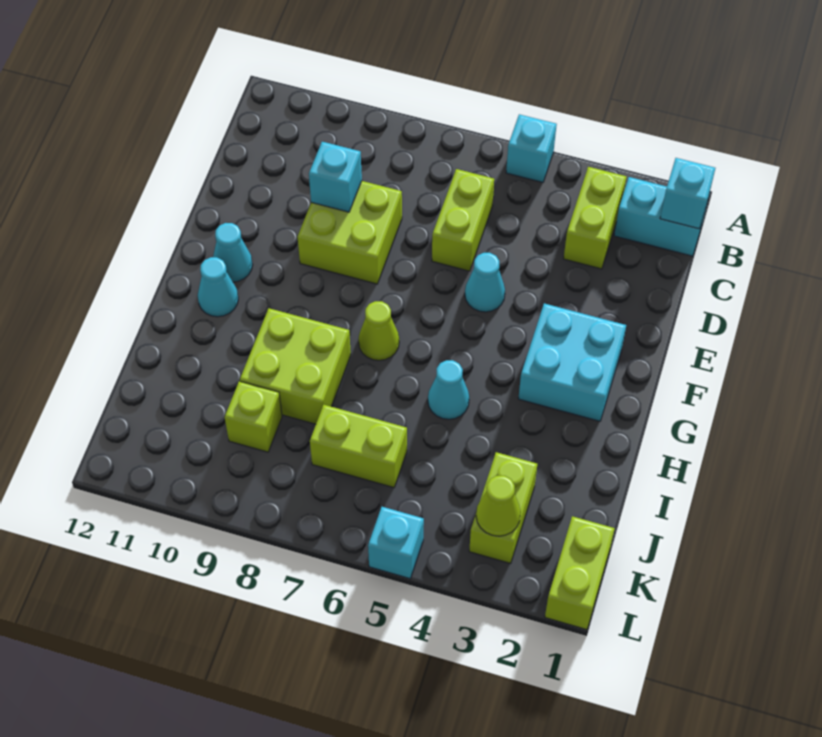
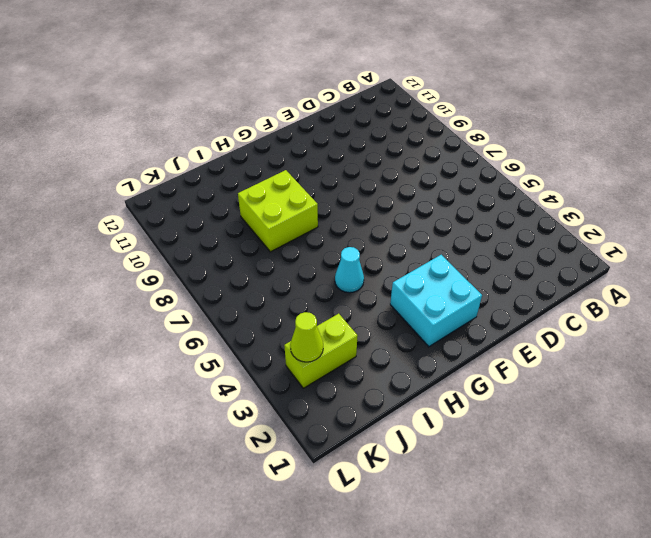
none -> cyan brick A5 level 1
none -> cyan brick B1:B2 level 1
none -> lime brick B3:C3 level 1

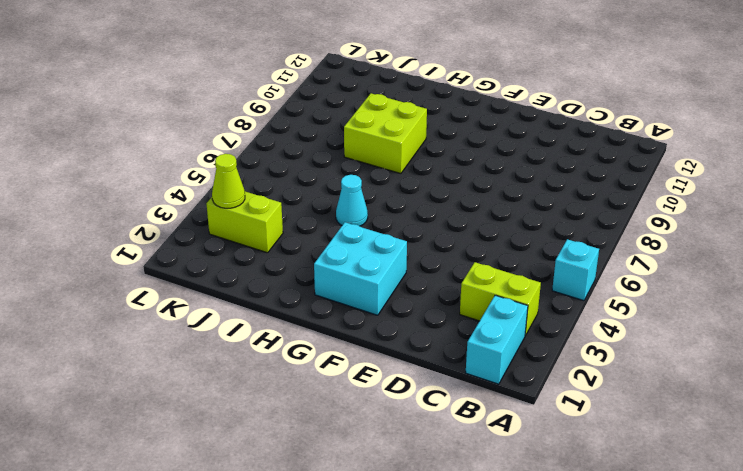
none -> lime brick C6:D6 level 1
none -> lime brick D8:E9 level 1
none -> cyan cone E5 level 1

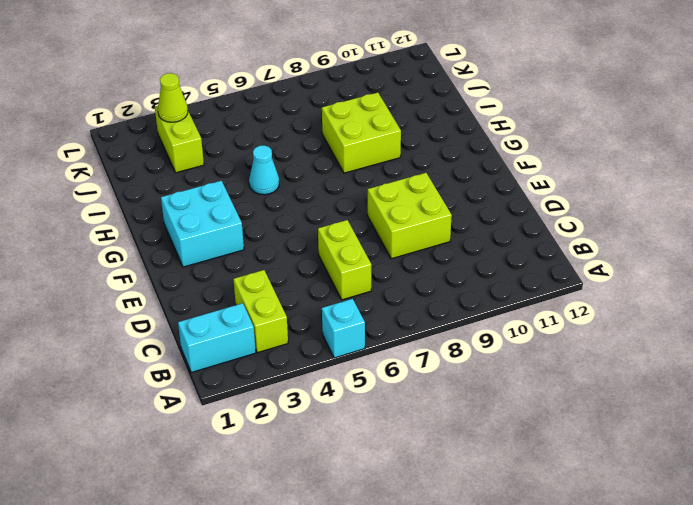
none -> cyan cone E5 level 1
none -> cyan cone F11 level 1
none -> lime cone G7 level 1

